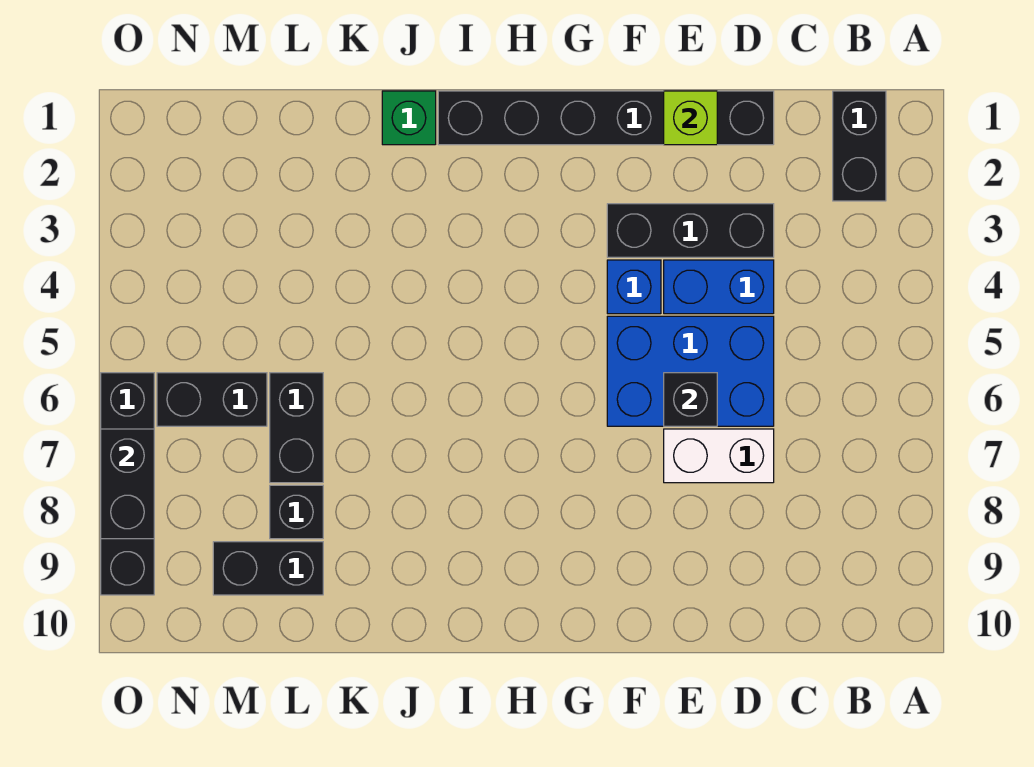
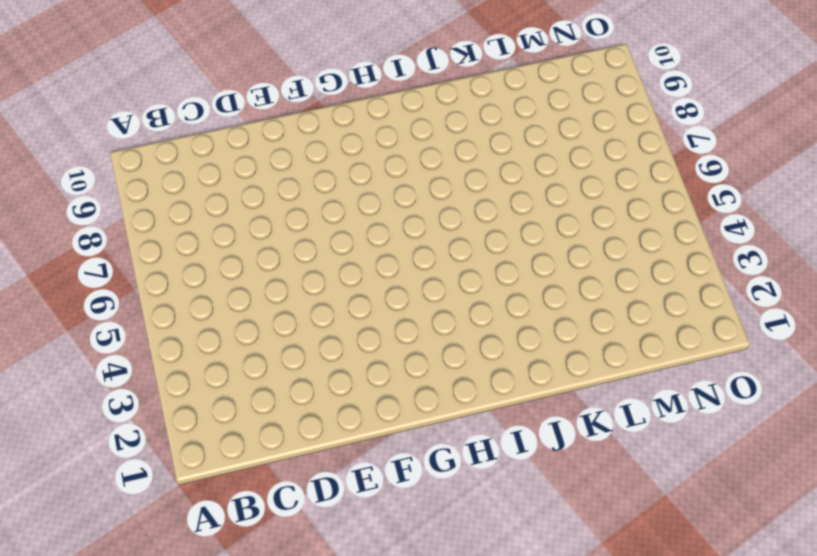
none -> black brick B1:B2 level 1
none -> black brick D1:I1 level 1
none -> black brick D3:F3 level 1

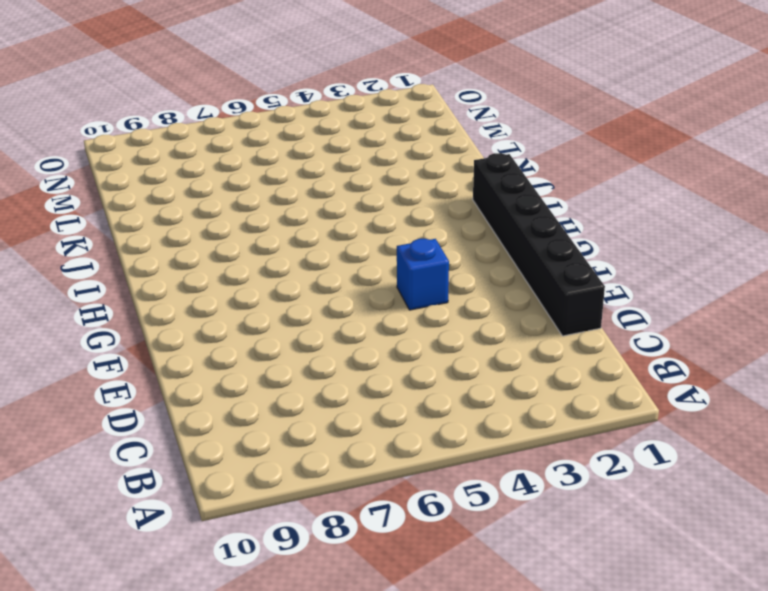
none -> black brick B1:B2 level 1
none -> black brick D3:F3 level 1
none -> blue brick D4:E4 level 1

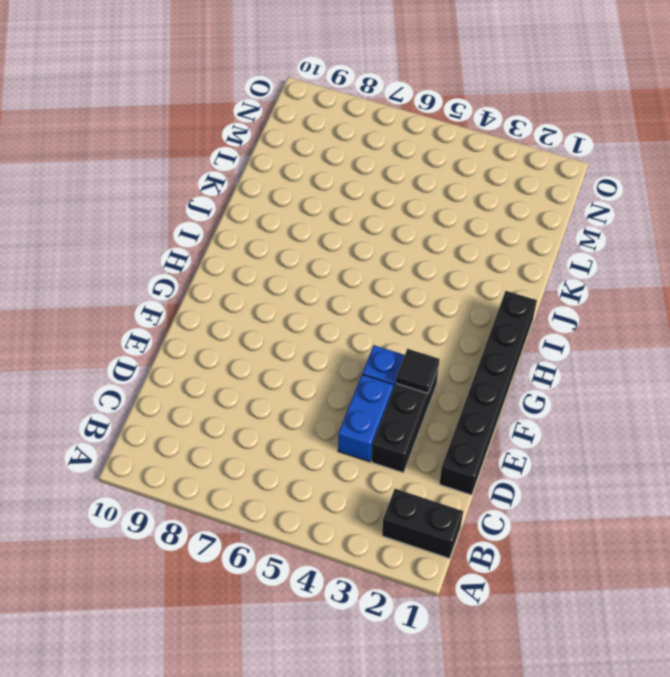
black tile F3 level 2 -> none
none -> blue brick D5:F6 level 1
none -> white brick D7:E7 level 1
none -> green brick J1 level 1

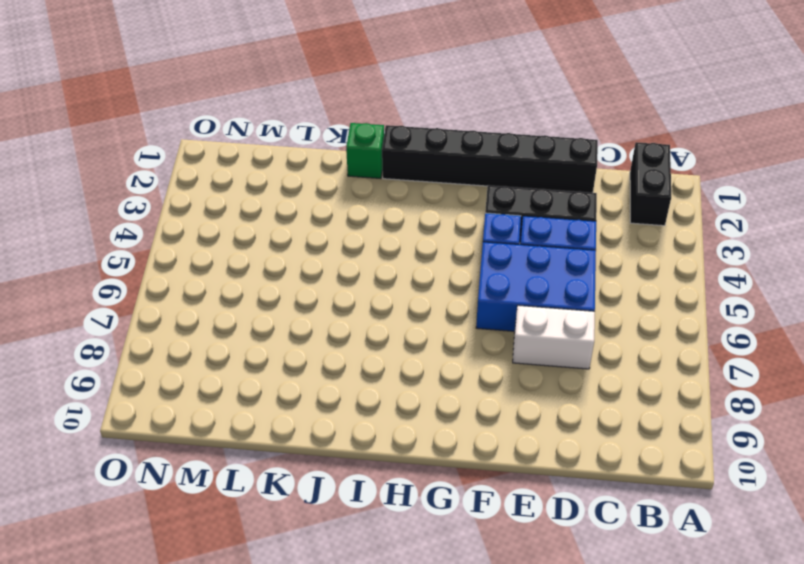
none -> black brick L6:L7 level 1
none -> black brick L8 level 1
none -> black brick L9:M9 level 1

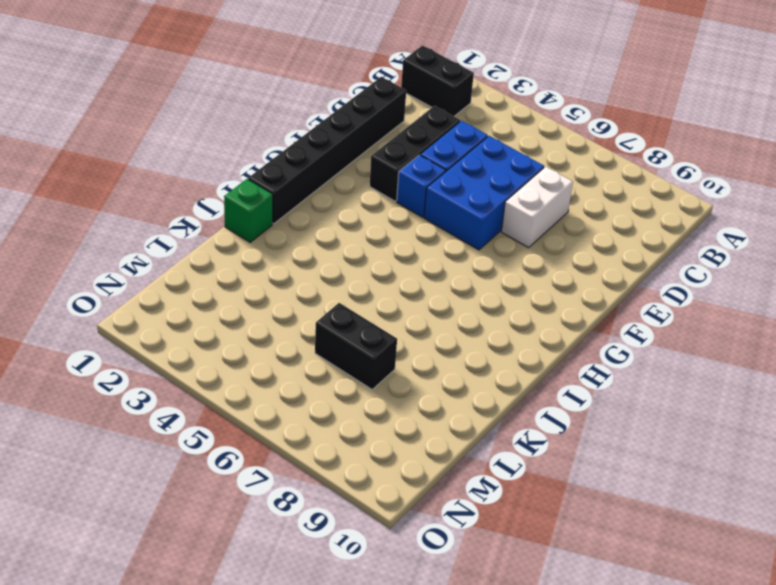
none -> black brick L8 level 1
none -> black brick L9:M9 level 1
none -> black brick M6:N6 level 1

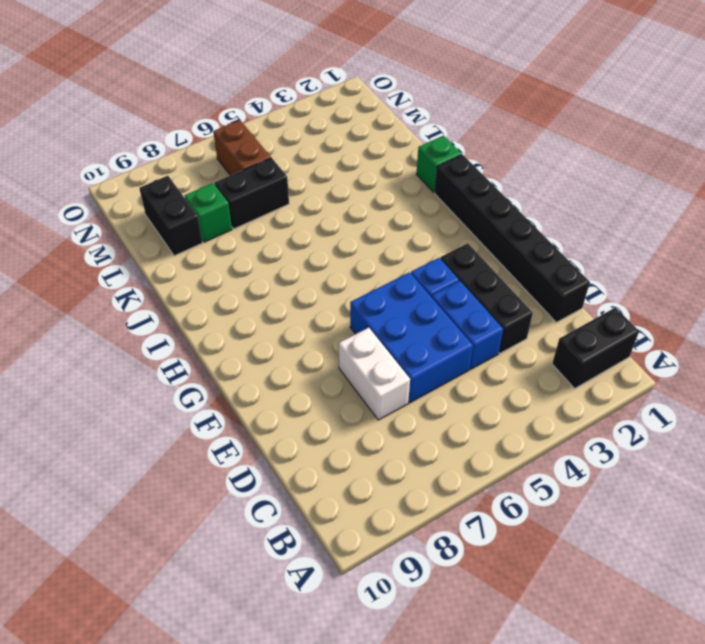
green brick L8 level 1 -> black brick L8 level 1
brown brick M6:N6 level 1 -> black brick M6:N6 level 1
none -> black brick O6:O9 level 1
none -> lime brick E1 level 2
none -> black brick E6 level 2

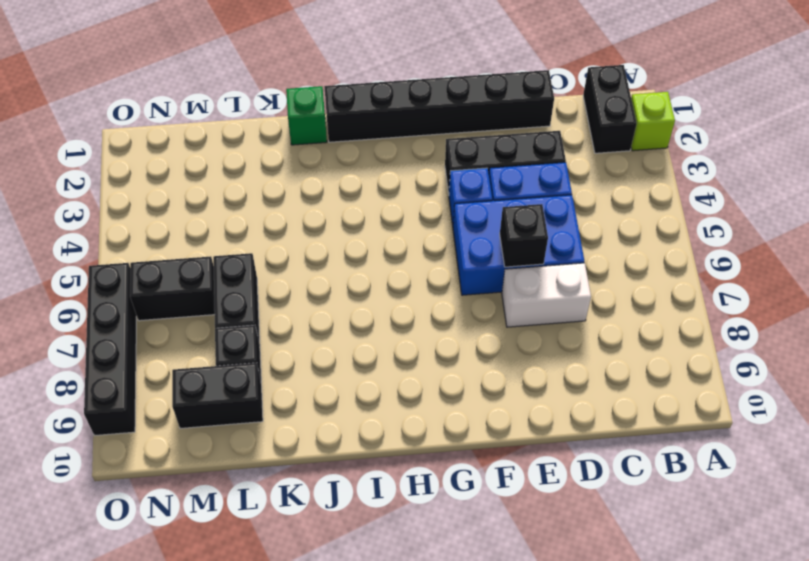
lime brick A2 level 1 -> lime brick E1 level 2
none -> black brick O7:O8 level 2

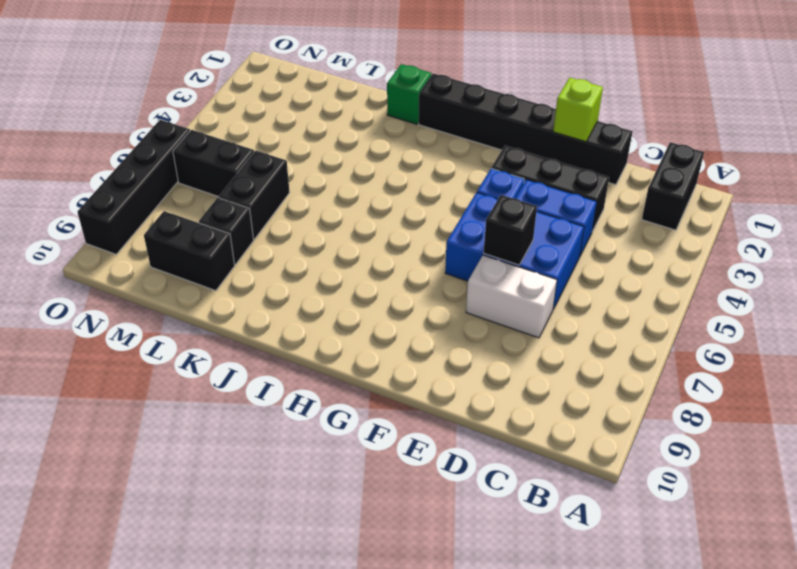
none -> black brick O7:O8 level 2

